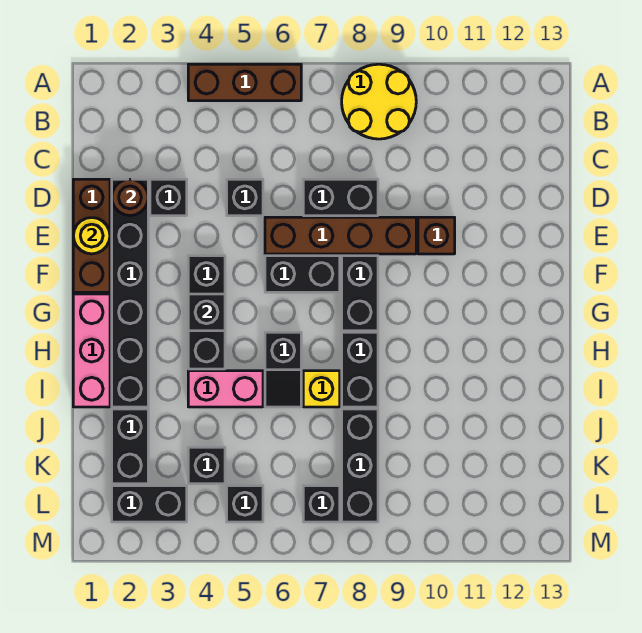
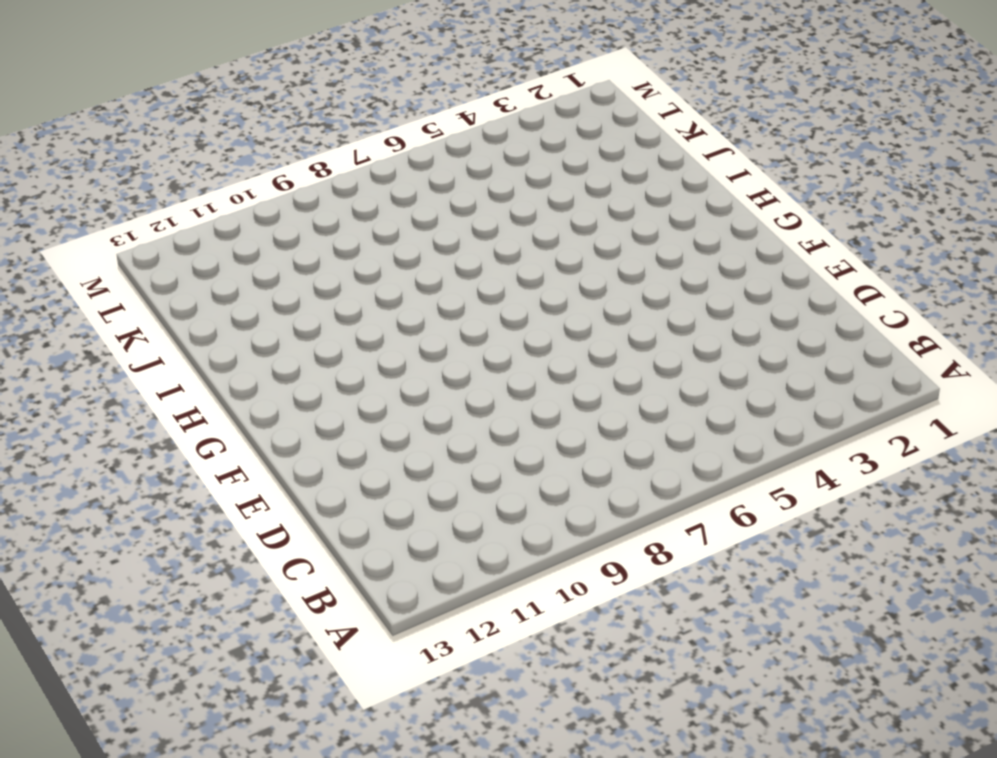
none -> brown brick A4:A6 level 1
none -> yellow round brick A8:B9 level 1
none -> brown brick D1:F1 level 1

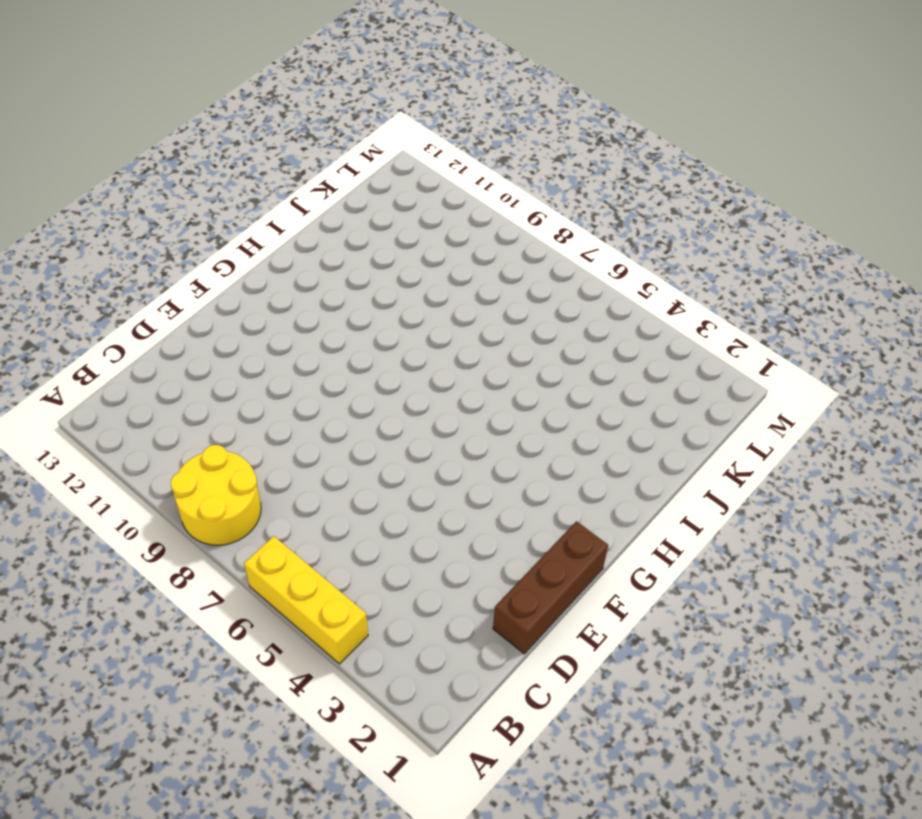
yellow brick A4:A6 level 1 -> brown brick A4:A6 level 1
none -> black brick D2:I2 level 1
none -> black brick D3 level 1
none -> black brick D5 level 1

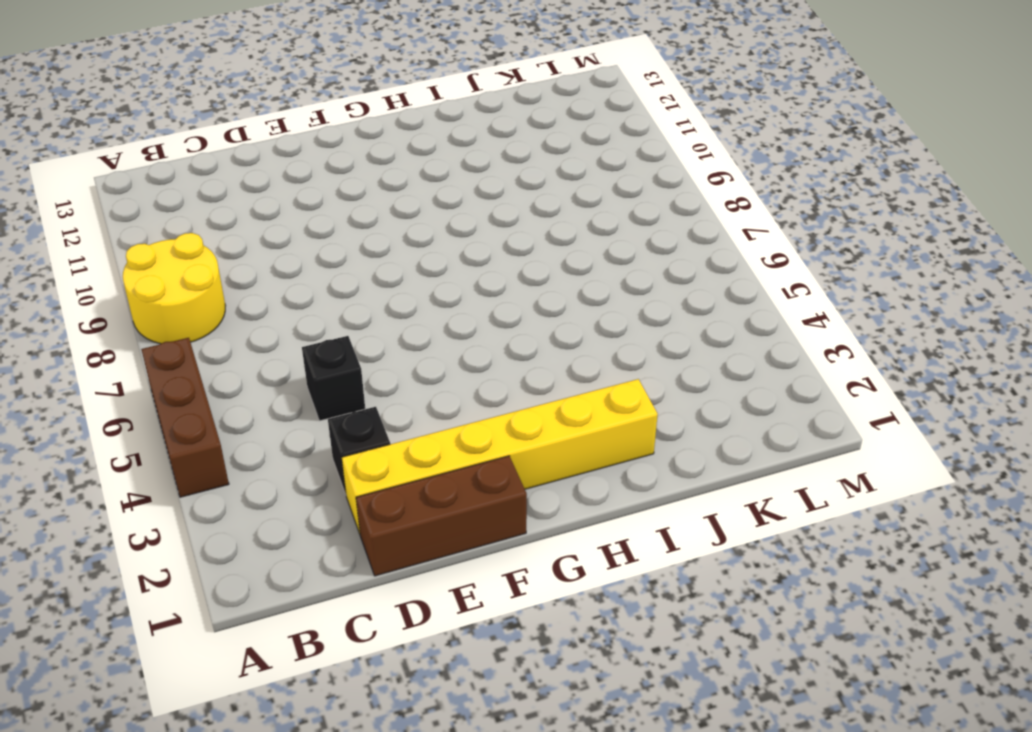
yellow brick D2:I2 level 1 -> black brick D2:I2 level 1
none -> black brick D7:D8 level 1
none -> brown brick E6:E9 level 1
none -> brown brick E10 level 1

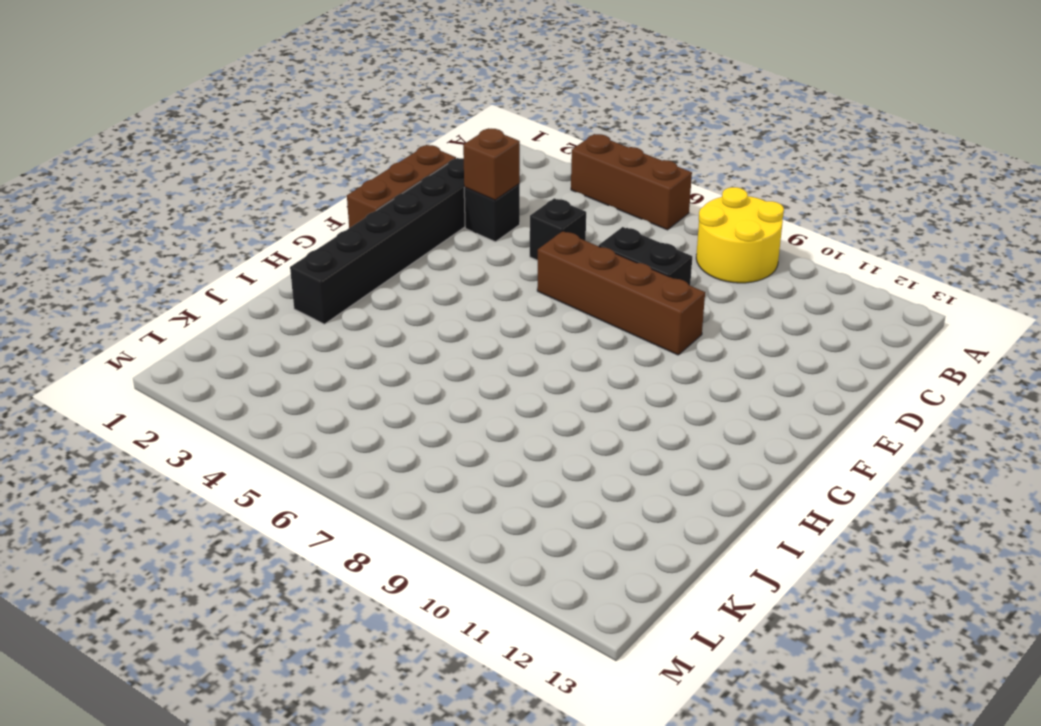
brown brick D3 level 2 -> brown brick E10 level 1
none -> black brick F4:H4 level 1
none -> black brick F6:F7 level 1
none -> black brick F8:G8 level 1

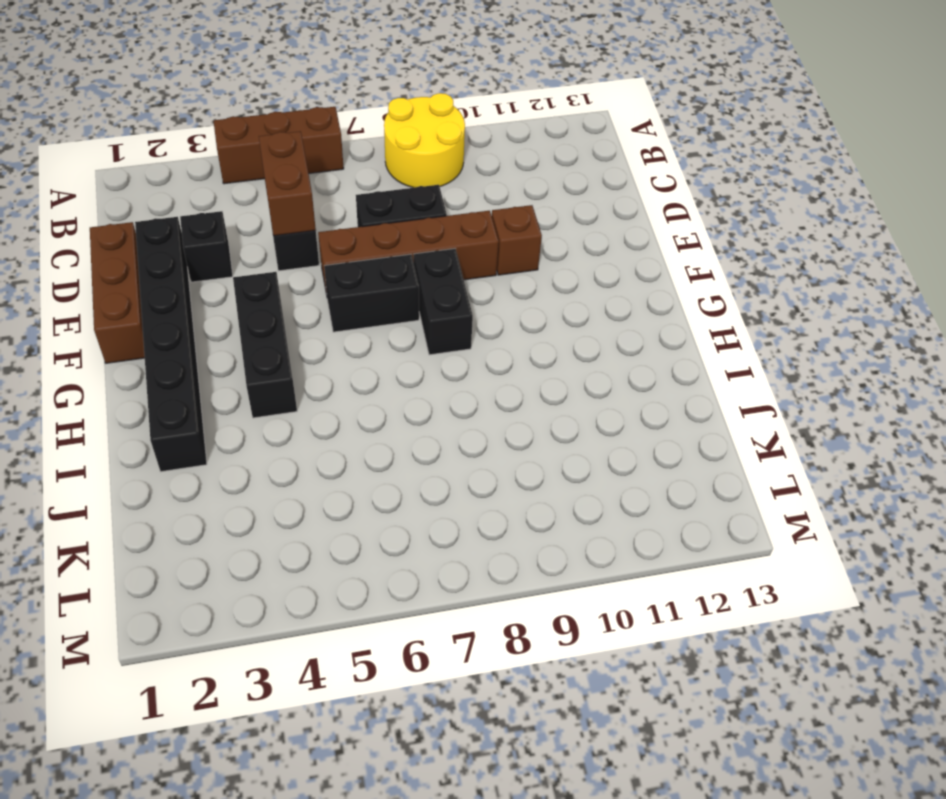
brown brick C5:D5 level 2 -> none
none -> pink brick G1:I1 level 1
none -> black slope H6:I6 level 1 top H
none -> black brick H8:I8 level 1

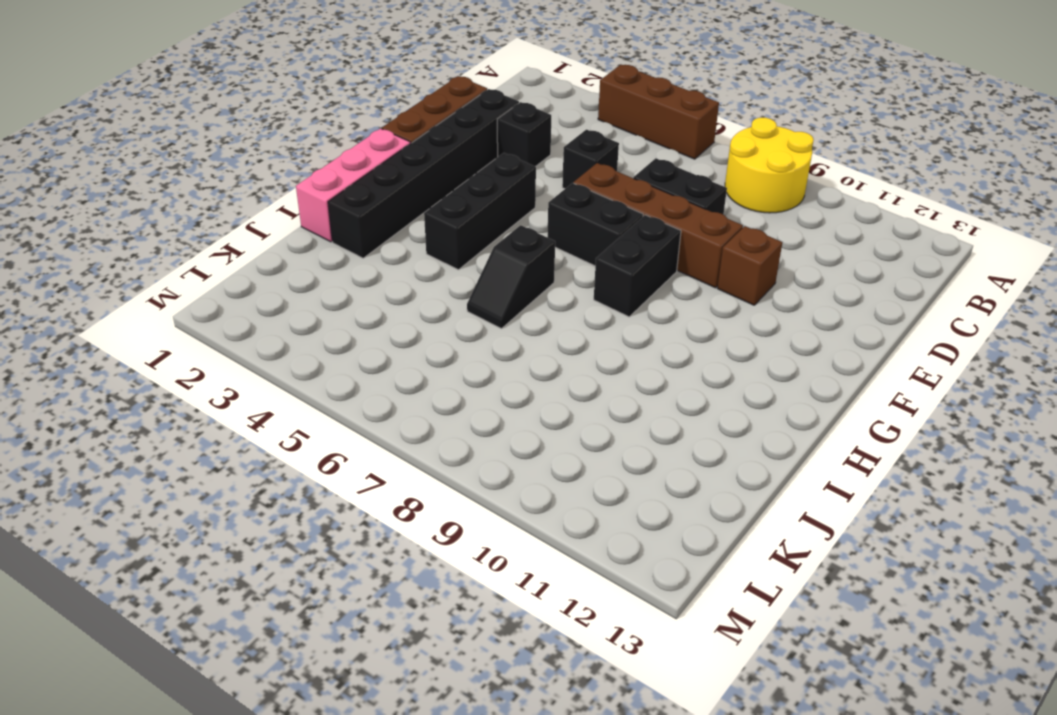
none -> black brick H8:I8 level 1
none -> pink brick I4:I5 level 1
none -> yellow brick I7 level 1

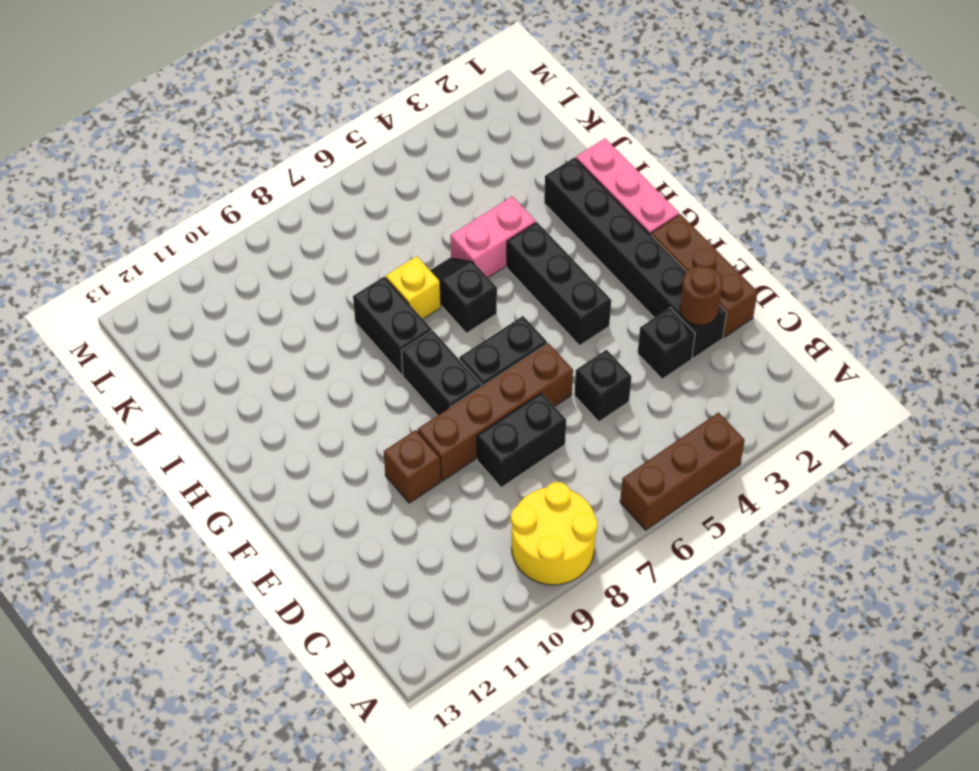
none -> black brick J2:K2 level 1
none -> black brick J8:L8 level 1
none -> black brick K4 level 1

